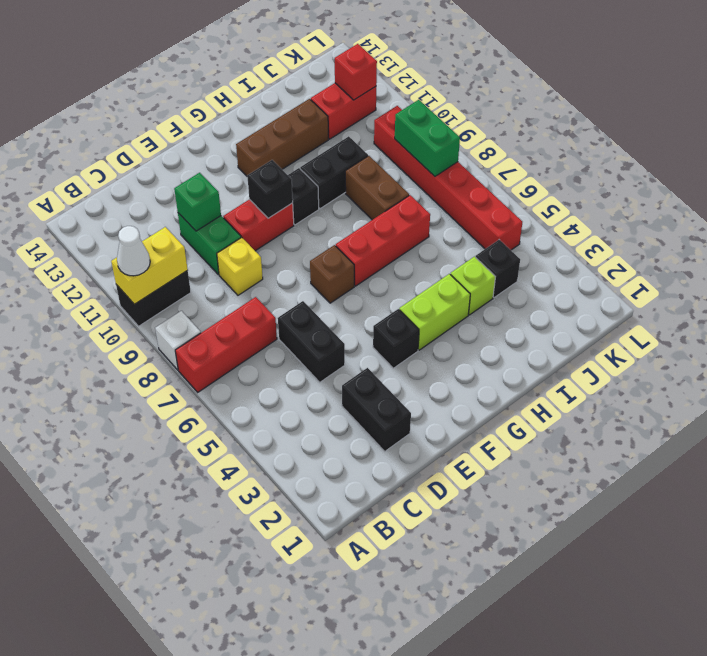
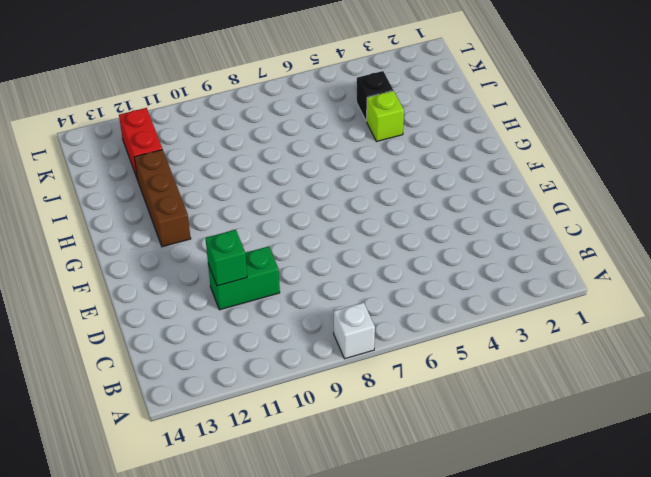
none -> red brick A7:C7 level 1
none -> black brick A10:B10 level 1
none -> black brick D2:D3 level 1

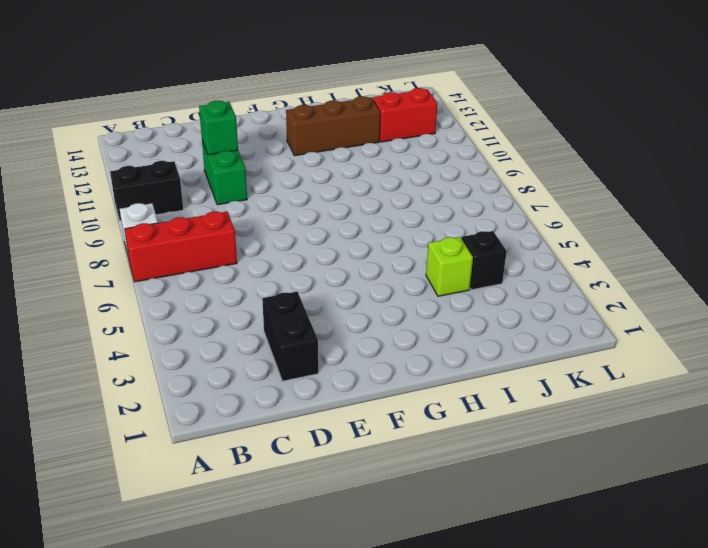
none -> black brick D5:D6 level 1
none -> yellow brick D9 level 1
none -> red brick E10:F10 level 1

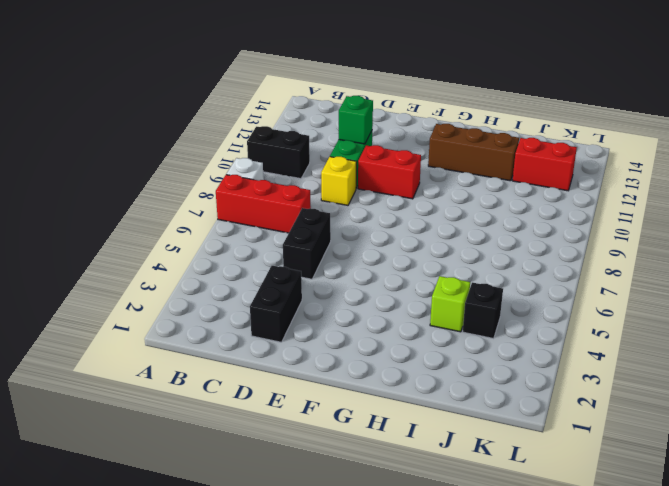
none -> black brick F4 level 1
none -> brown brick F7 level 1
none -> lime brick G4:H4 level 1

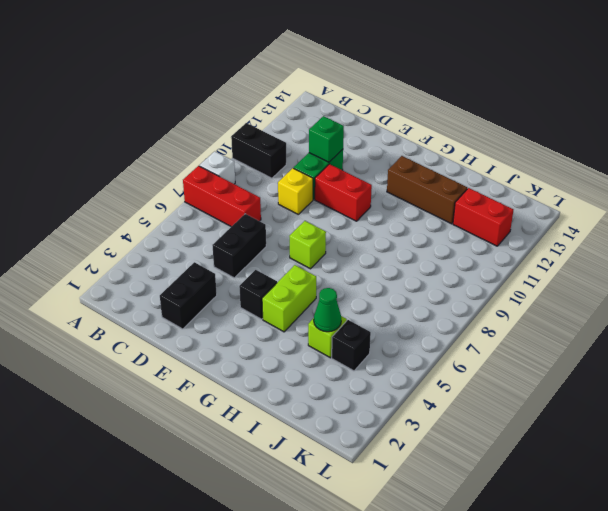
lime brick F7 level 1 -> brown brick F7 level 1
lime brick G4:G5 level 1 -> lime brick G4:H4 level 1
green cone I4 level 2 -> none
none -> red brick G7:I7 level 1
none -> black brick G10 level 1
none -> black brick H10:I10 level 1

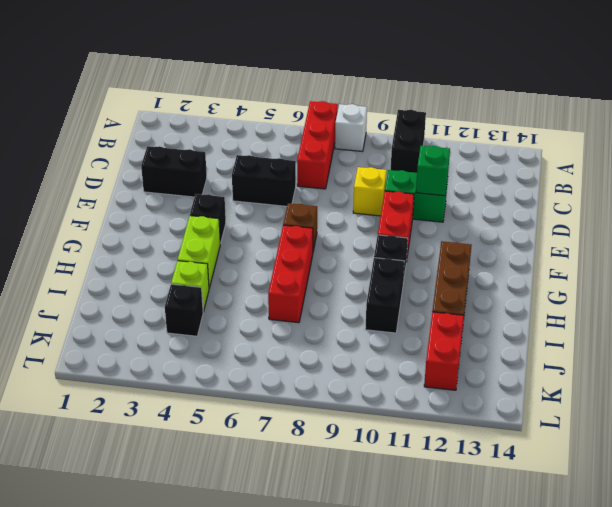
none -> brown brick I8:I9 level 1
none -> red brick K5:K10 level 1
none -> yellow brick A10:B10 level 2

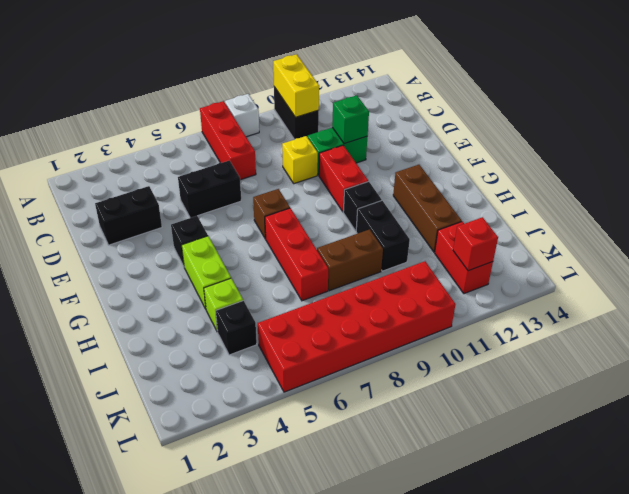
red brick K5:L10 level 1 -> red brick K5:K10 level 1
none -> black brick F10 level 2
none -> green brick K8:K9 level 2
none -> white cone A10 level 3

